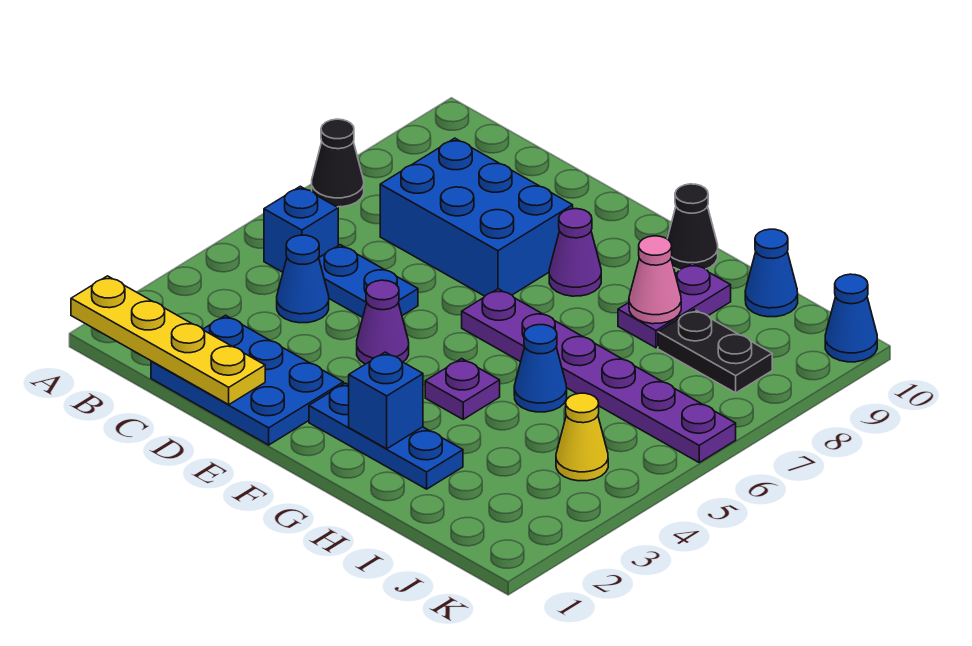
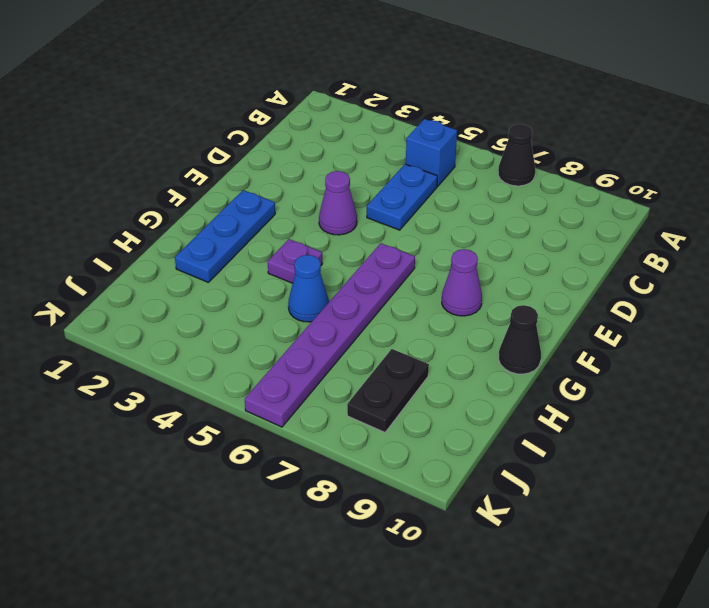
none -> blue plate C1:E2 level 1
none -> blue cone C4 level 1
none -> blue brick C7:E8 level 1

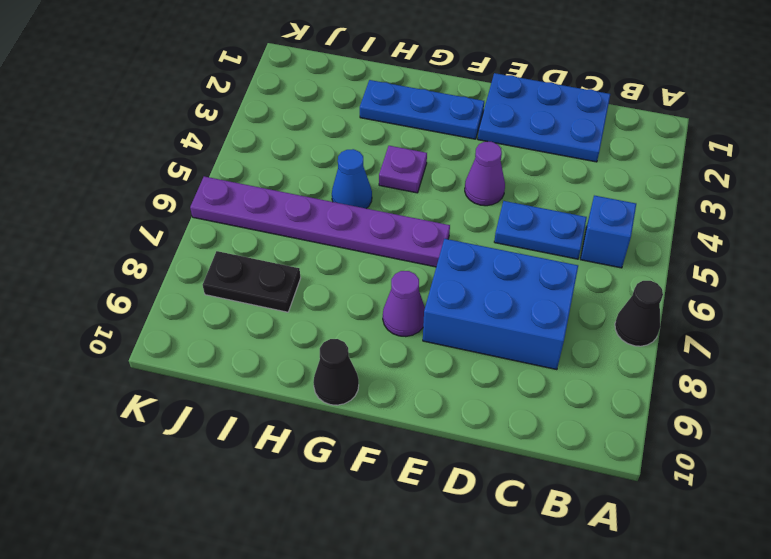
none -> blue cone C4 level 1
none -> purple plate H8:H9 level 1
none -> blue cone I10 level 1

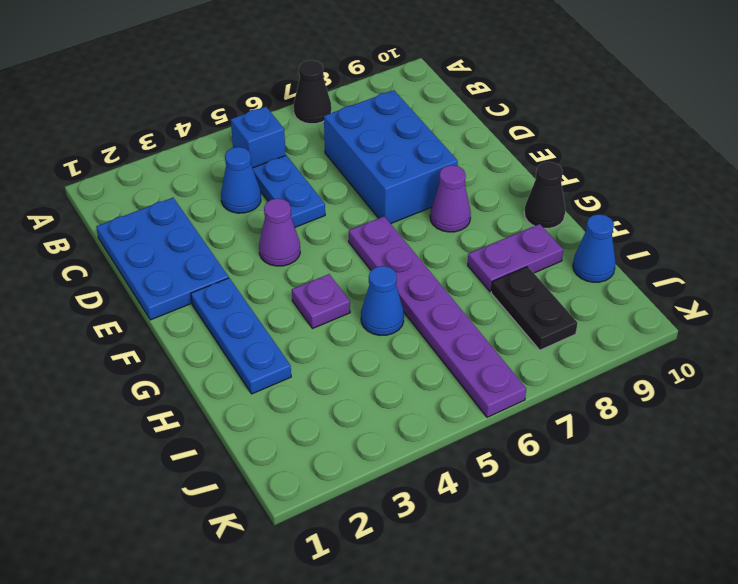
none -> yellow cone J4 level 1
none -> blue cone K10 level 1
none -> yellow plate A1:D1 level 2

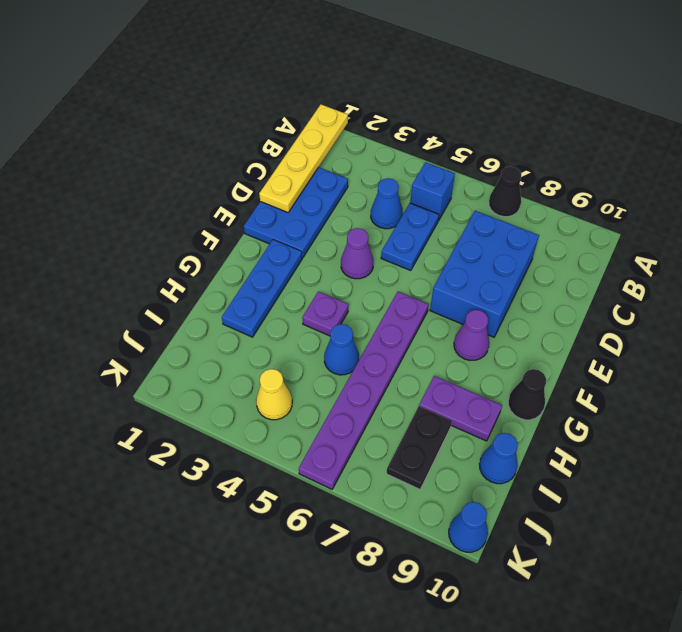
none -> blue brick G2 level 2
none -> pink cone H8 level 2

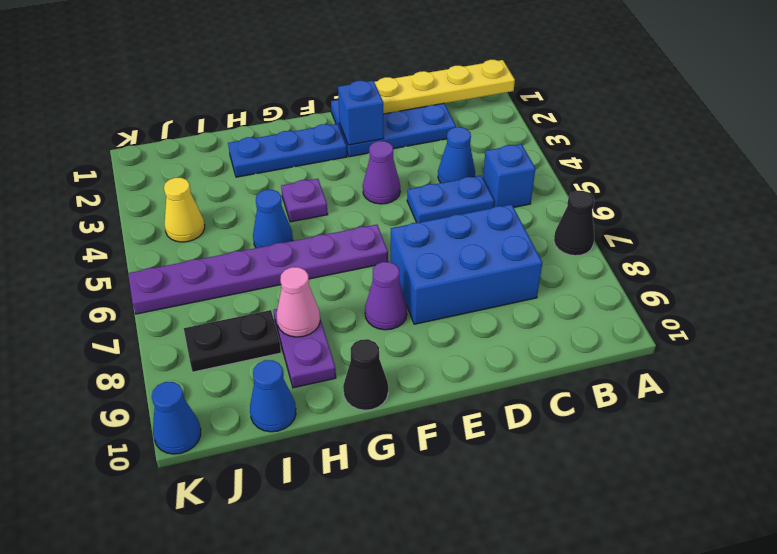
blue brick E2 level 2 -> blue brick G2 level 2

